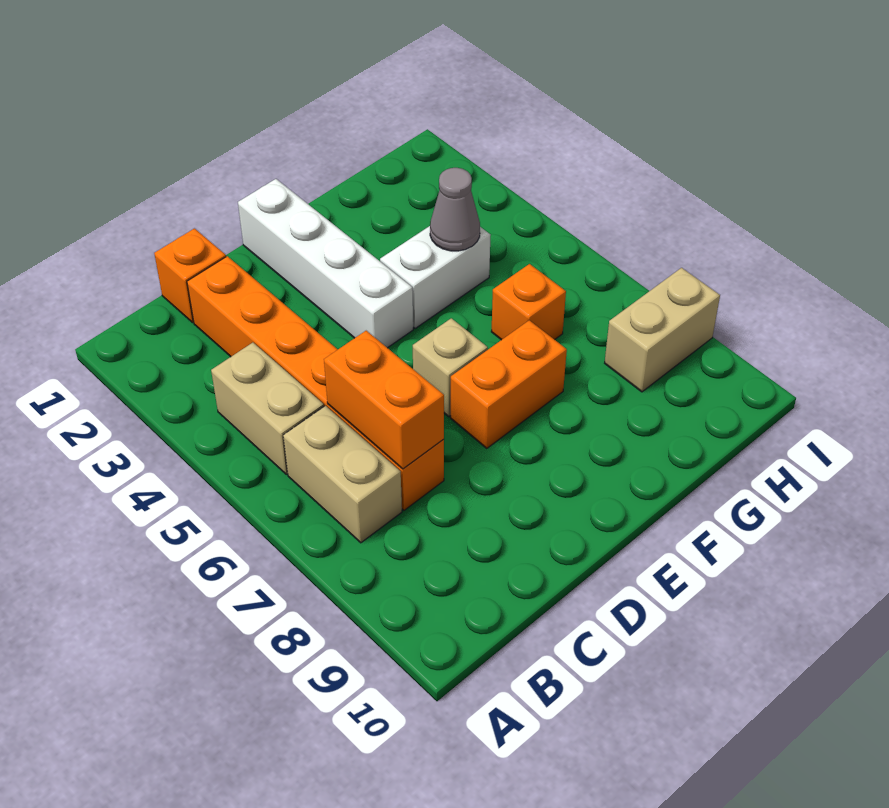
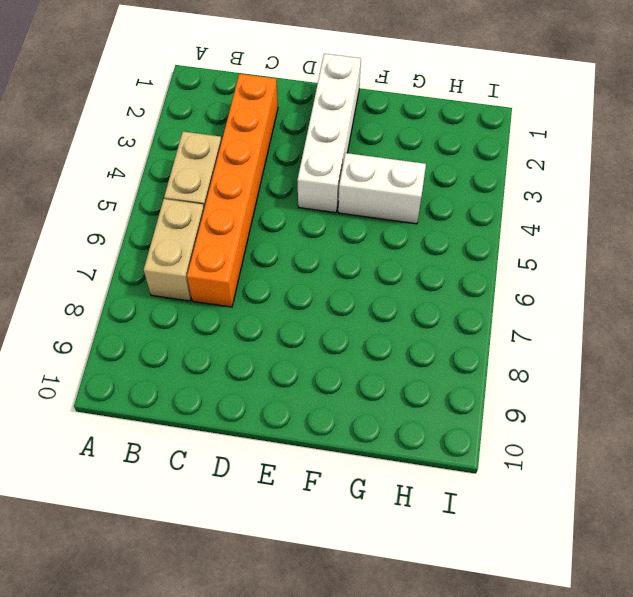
none -> orange brick C1 level 1
none -> tan brick E6 level 1
none -> orange brick E7:F7 level 1

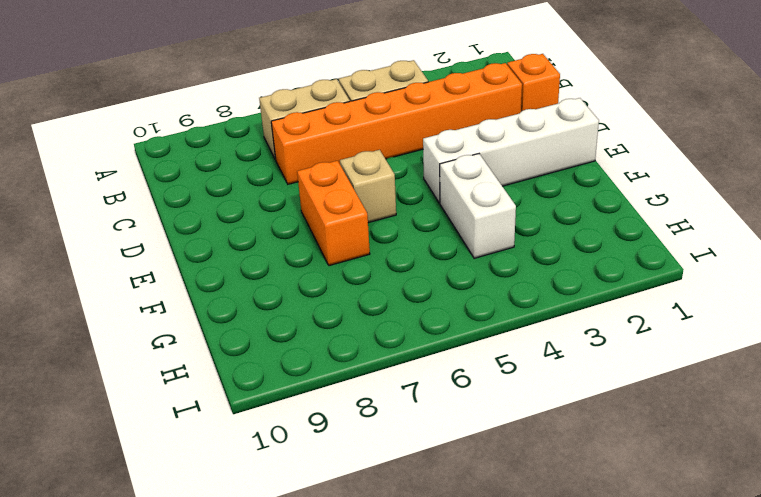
none -> orange brick G6 level 1
none -> tan brick H8:I8 level 1
none -> orange brick C6:C7 level 2

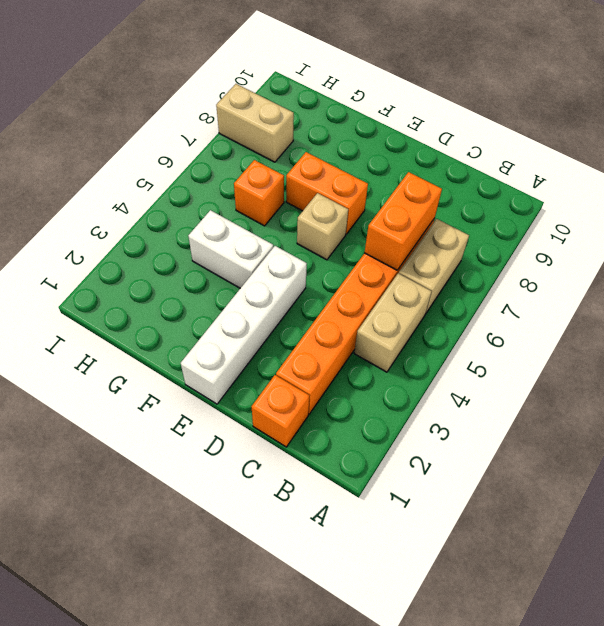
none -> grey cone G4 level 2

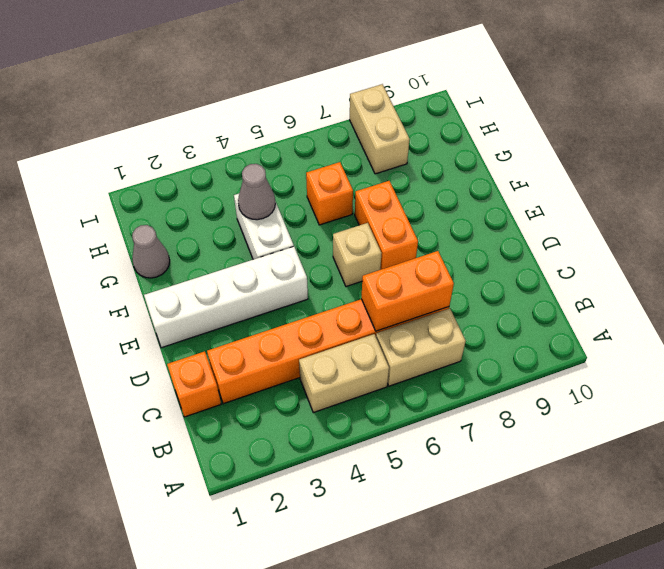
grey cone G1 level 1 -> none

